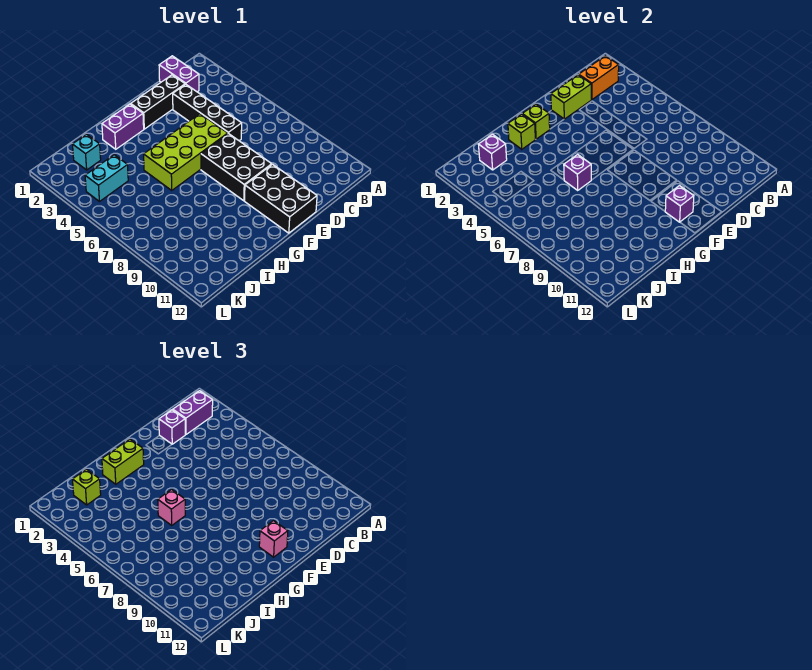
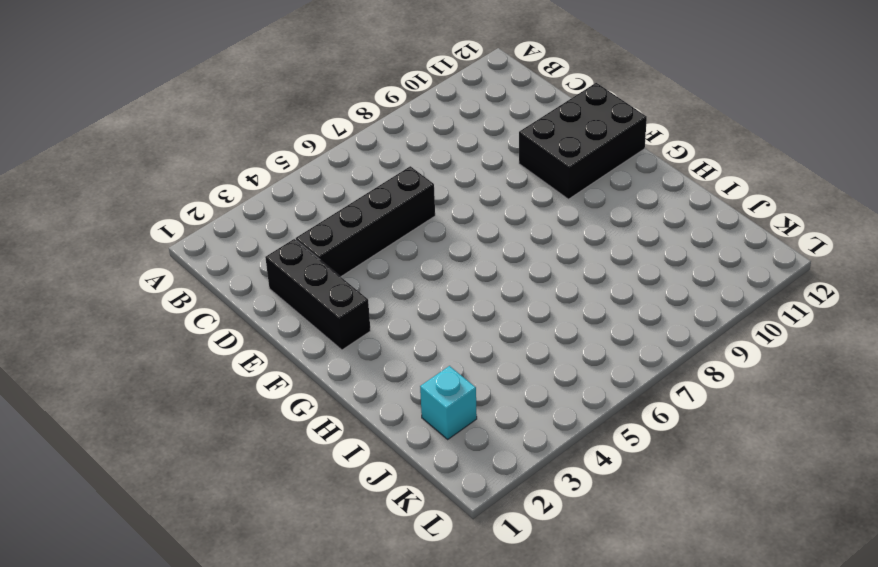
none -> purple brick C1:C2 level 1
none -> lime brick E5:H6 level 1
none -> black brick E7:F9 level 1

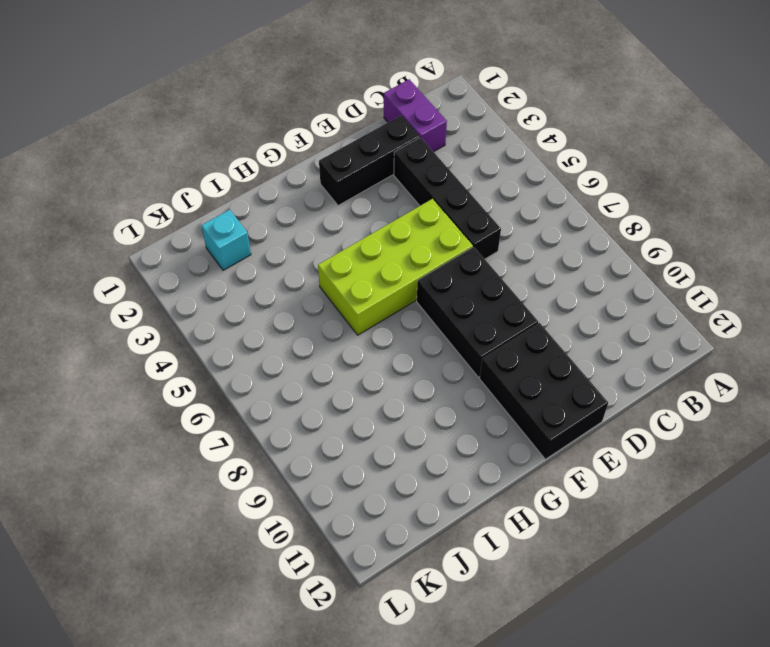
none -> purple brick G2:H2 level 1
none -> cyan brick J4:K4 level 1
none -> orange brick B2:C2 level 2

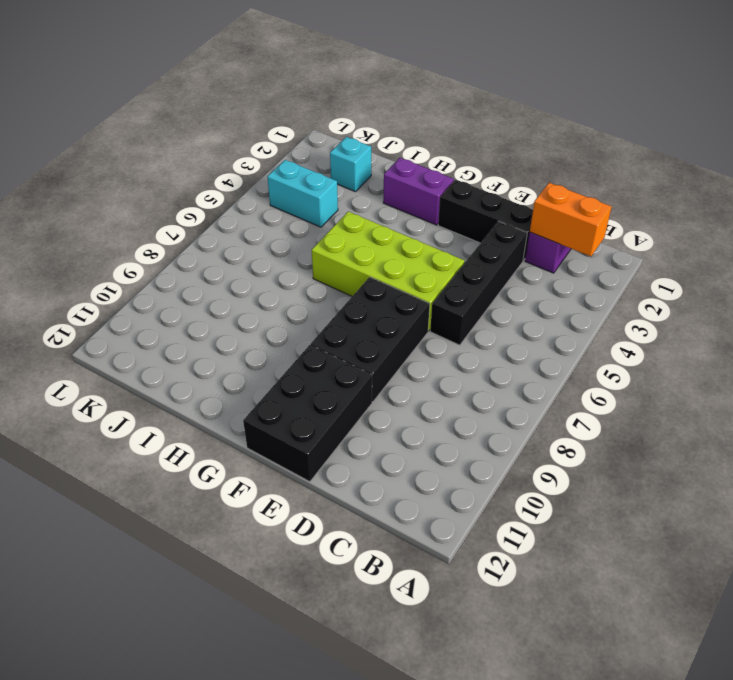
none -> lime brick D2:E2 level 2
none -> purple brick F11 level 2
none -> lime brick G2 level 2

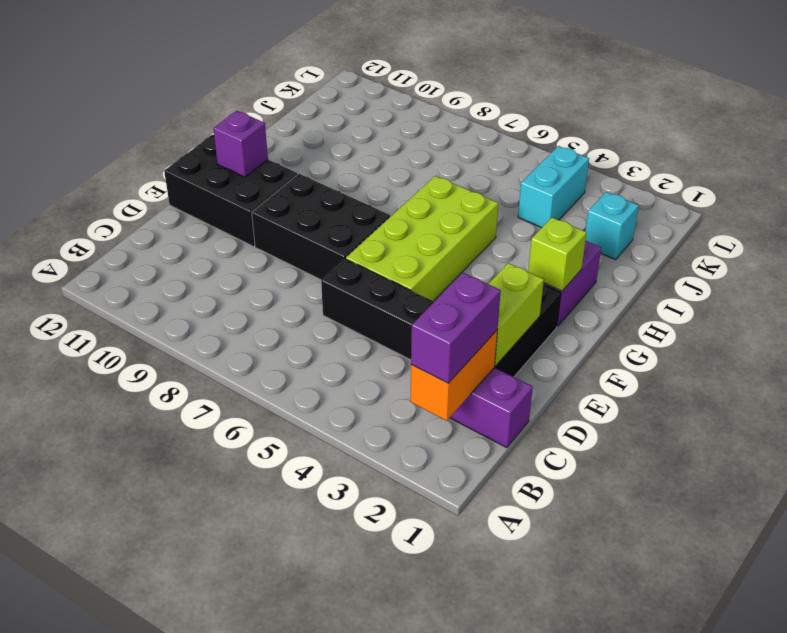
none -> lime brick H2 level 2
none -> purple brick H6 level 2
none -> purple brick J2 level 2

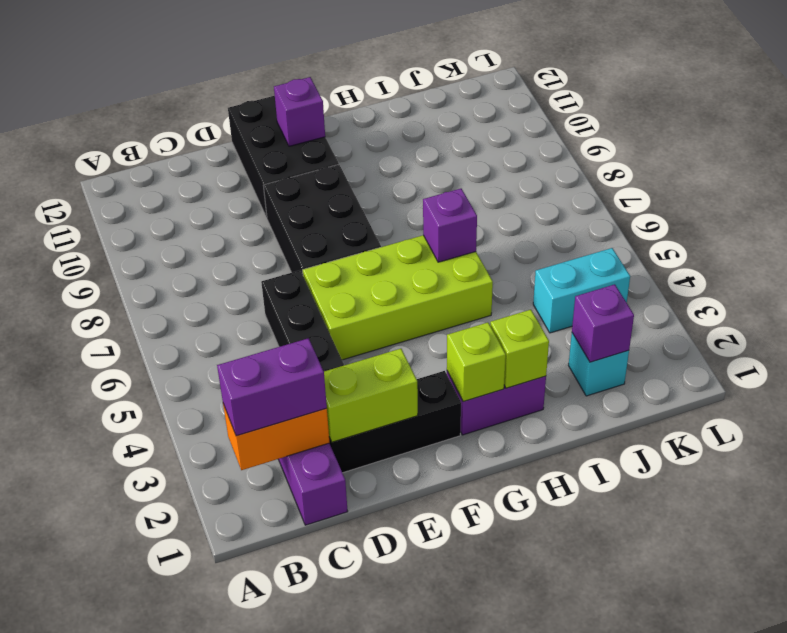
none -> purple brick D2 level 3
none -> pink brick F11 level 3
none -> lime brick G2:H2 level 3

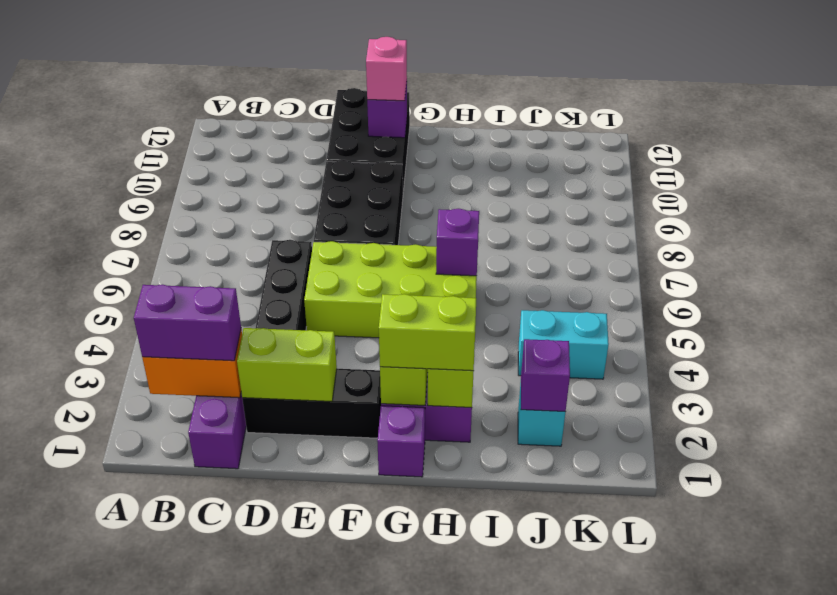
purple brick G1 level 1 -> purple brick D2 level 3
none -> pink brick H6 level 3
none -> lime brick J2 level 3

